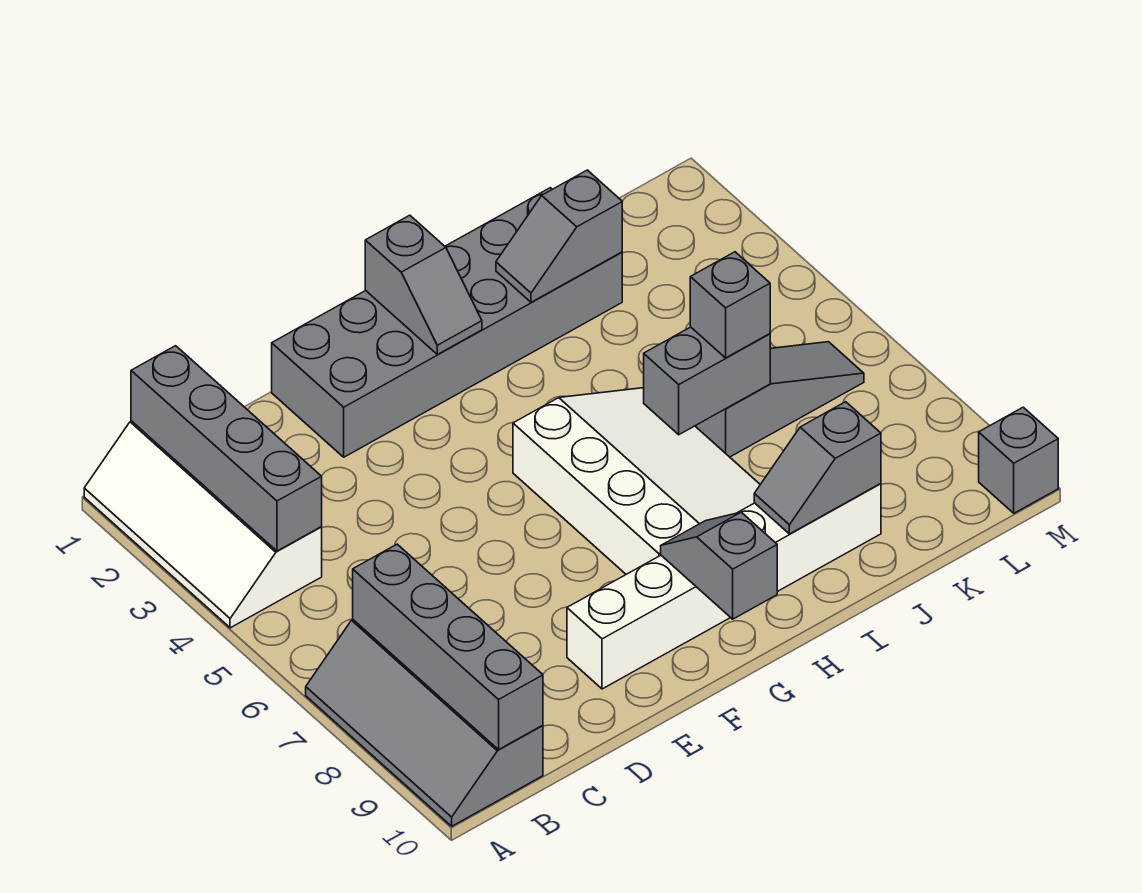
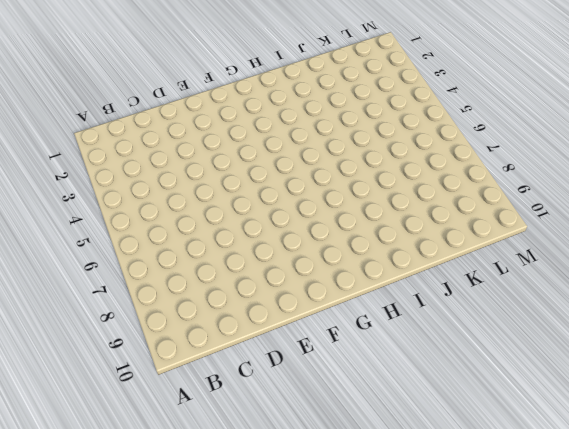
none -> white slope A1:B4 level 1 top B
none -> grey slope A7:B10 level 1 top B
none -> grey brick E1:J2 level 1

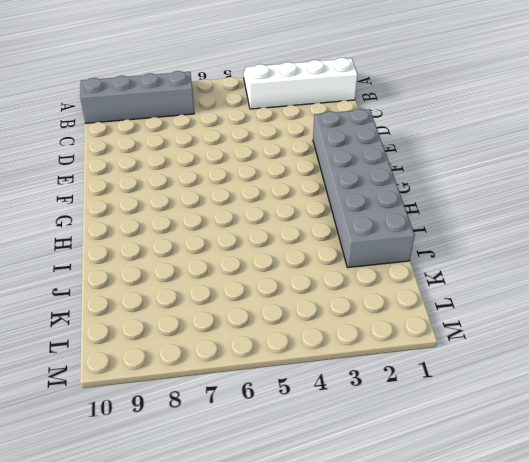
none -> white brick E9:J9 level 1
none -> white slope G5:I8 level 1 top G
none -> grey slope J6:L6 level 1 top J

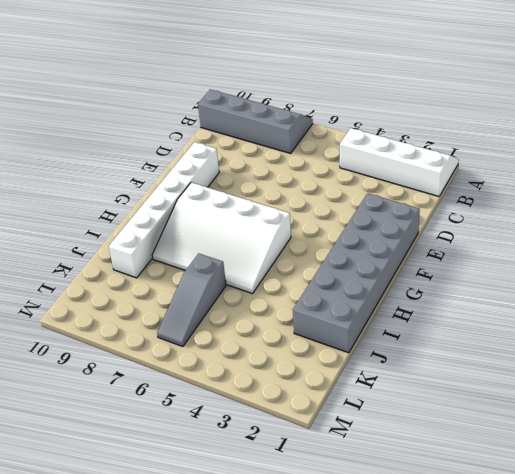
none -> grey brick M10 level 1
none -> grey brick B1:B4 level 2
none -> grey brick B7:B10 level 2

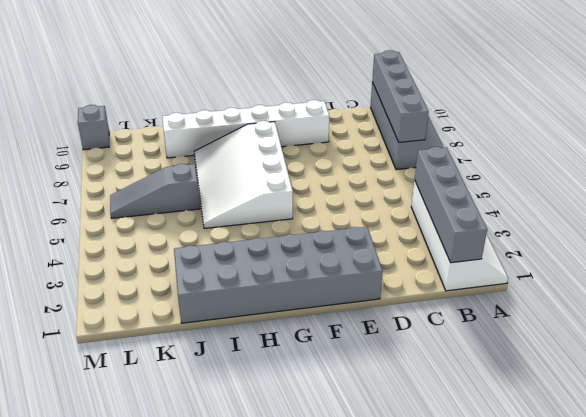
none -> grey slope G1:G2 level 2 top 1
none -> grey slope G9:G10 level 2 top 10
none -> grey slope I2:J2 level 2 top J

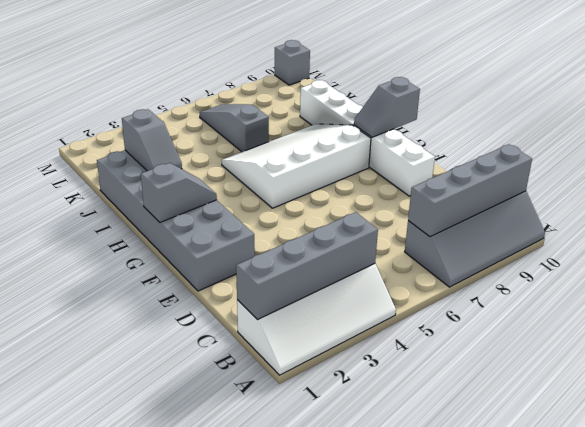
none -> grey brick I6:J6 level 2
none -> grey slope I9:J9 level 2 top J
none -> grey brick J6 level 3

